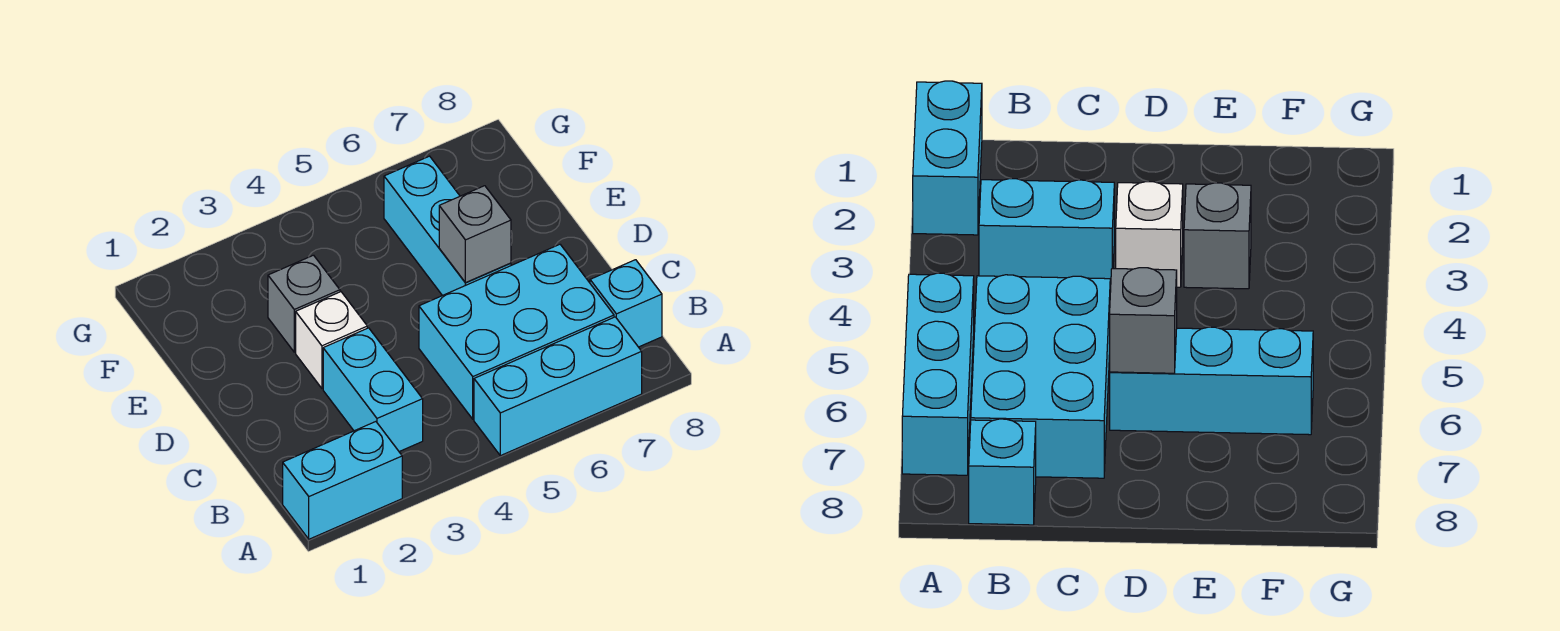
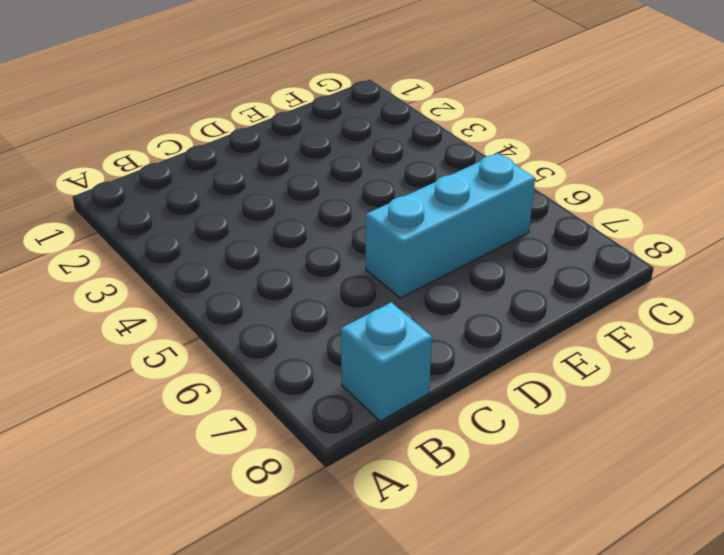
none -> cyan brick A1:A2 level 1
none -> cyan brick A5:A7 level 1

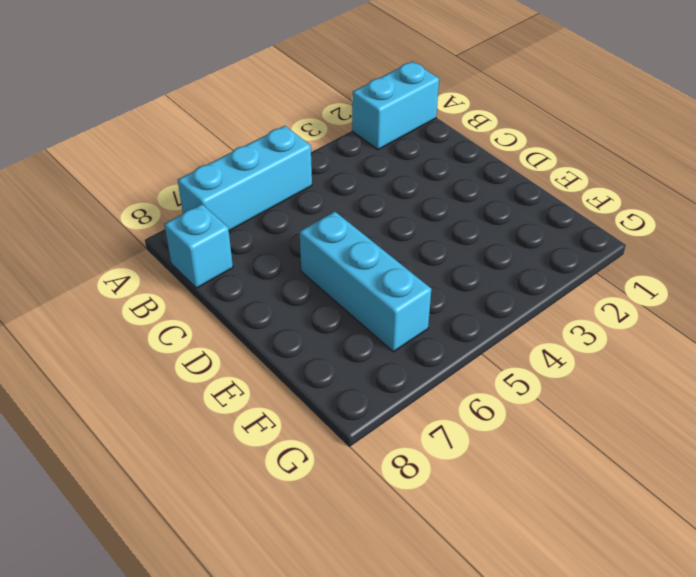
none -> cyan brick B3:C3 level 1
none -> cyan brick B5:C7 level 1

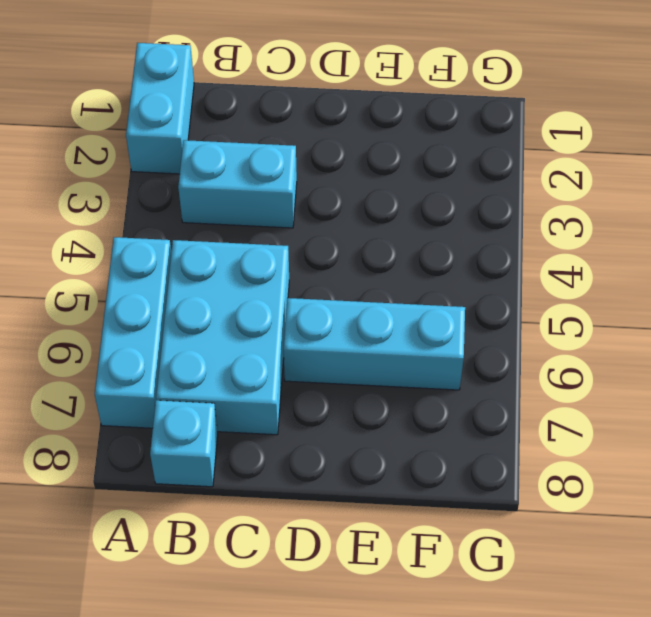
none -> white brick D3 level 1
none -> grey brick E3 level 1

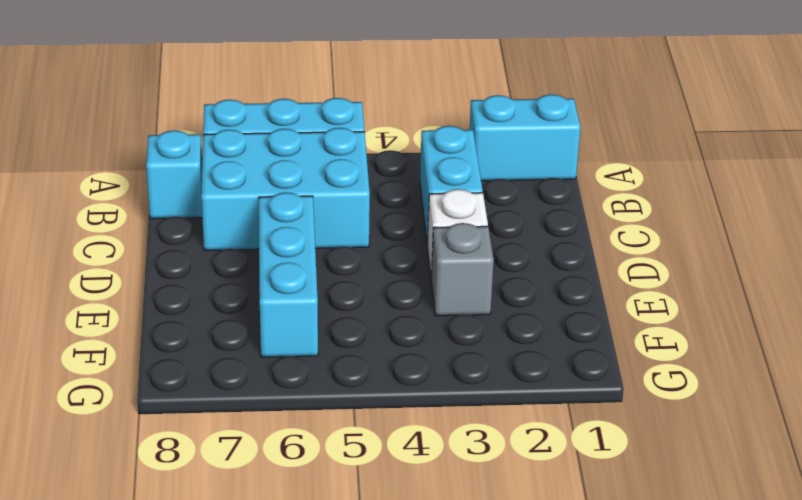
none -> grey brick D6 level 2

